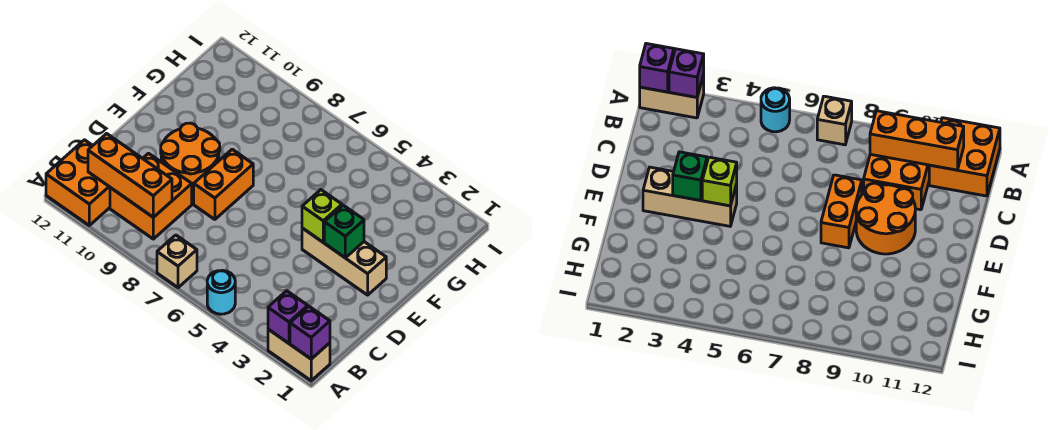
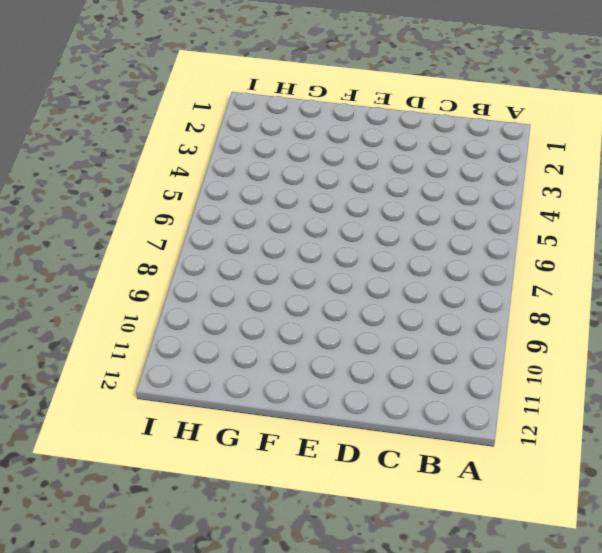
none -> tan brick A1:A2 level 1
none -> cyan round brick A5 level 1
none -> tan brick A7 level 1

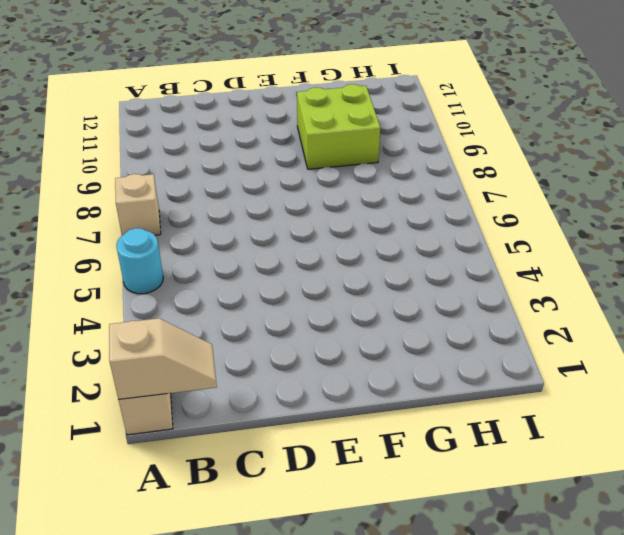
tan slope A1:B1 level 2 top A -> purple brick A1 level 2
lime brick F9:G10 level 1 -> none
none -> orange brick A11:B12 level 1
none -> orange brick B9:C10 level 1
none -> orange brick D8:E8 level 1

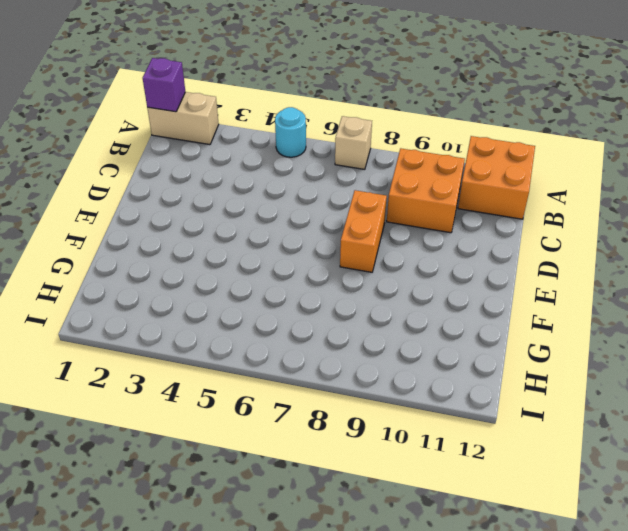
none -> orange round brick D9:E10 level 1
none -> tan brick E2:E4 level 1
none -> purple brick A2 level 2

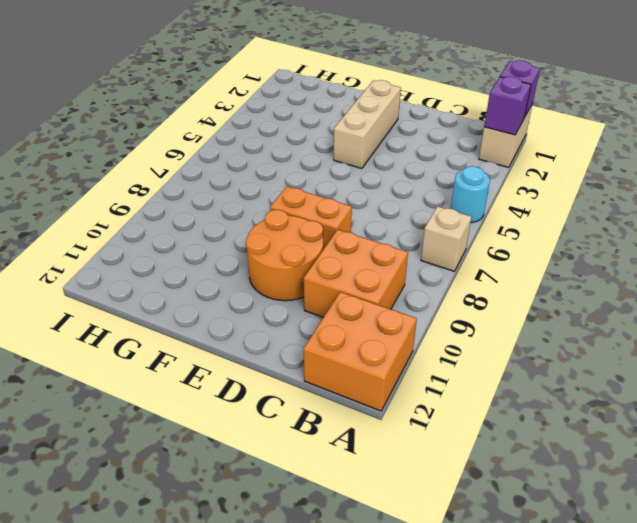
none -> orange brick B9:B11 level 2
none -> green brick E3 level 2
none -> lime brick E4 level 2

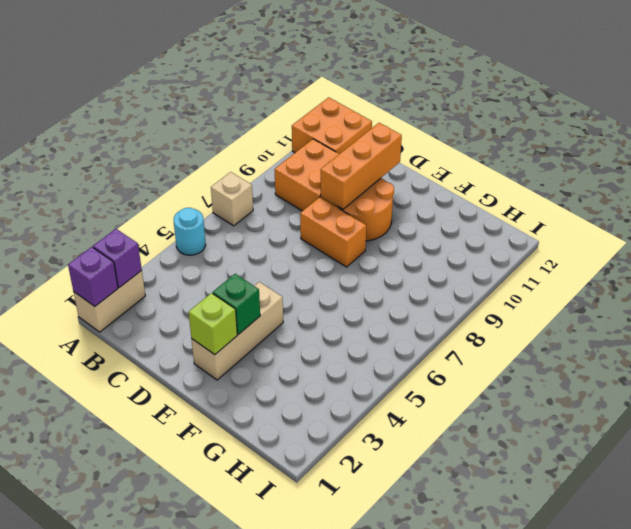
orange brick D9:D11 level 2 -> orange brick B9:B11 level 2
lime brick E2 level 2 -> lime brick E4 level 2

